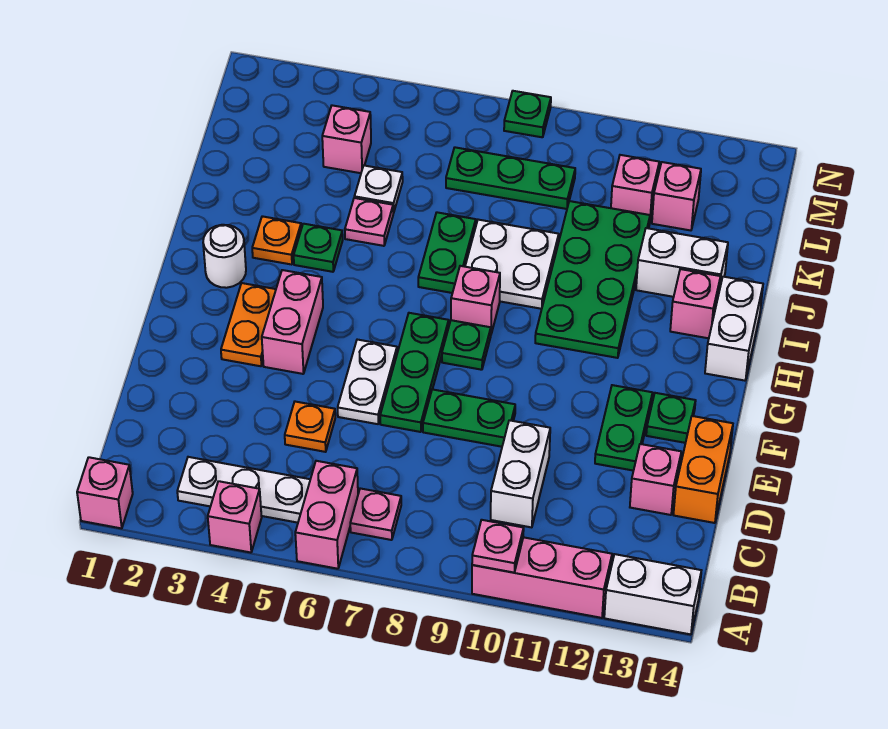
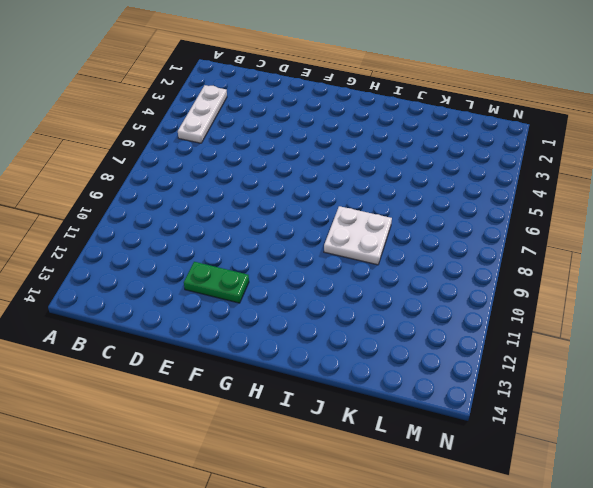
none -> pink brick A1 level 1
none -> pink brick A4 level 1
none -> pink brick A6:B6 level 1
none -> pink brick A10:A12 level 1

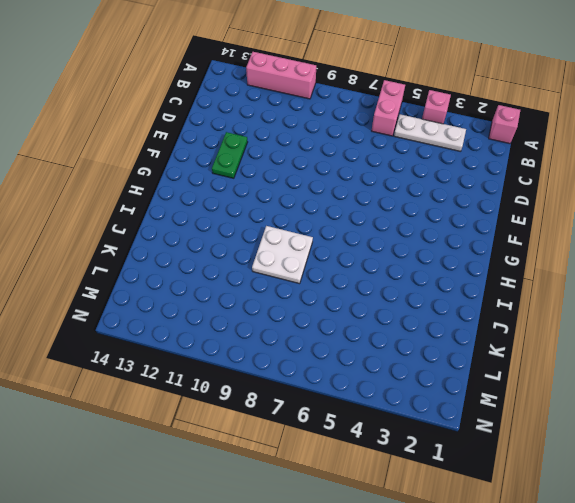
none -> white brick A13:A14 level 1
none -> pink plate B7 level 1
none -> white brick C10:D10 level 1
none -> orange plate D5 level 1

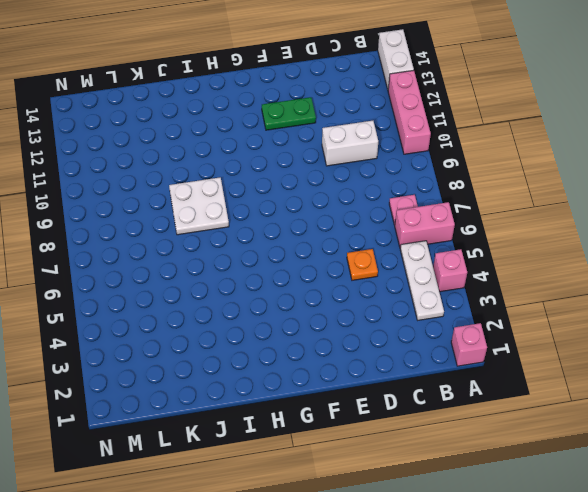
none -> pink brick D13 level 1
none -> orange brick D14:E14 level 1
none -> white plate E6:F6 level 1
none -> green plate E7:G7 level 1

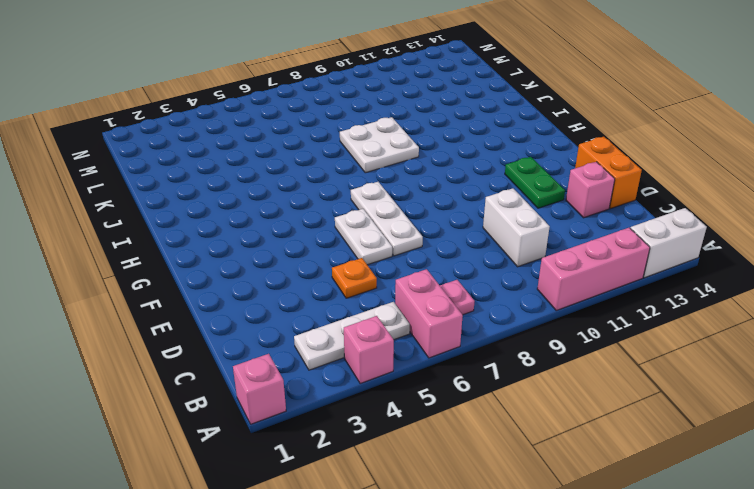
white plate E7:G7 level 1 -> green plate E7:G7 level 1
none -> green plate E8:E9 level 1
none -> orange plate F3:G3 level 1
none -> pink brick F4:G4 level 1
none -> green plate F13 level 1

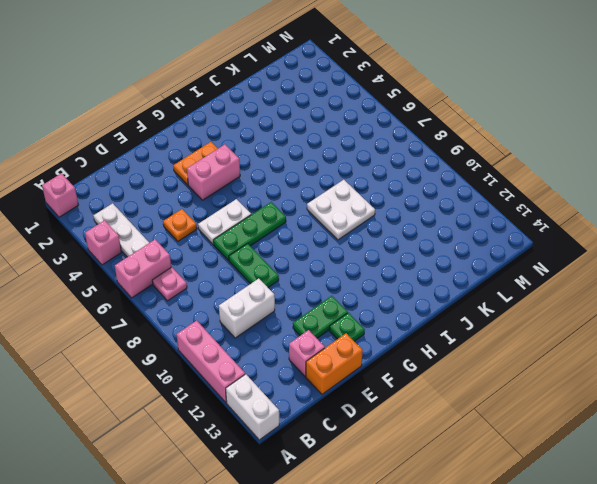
none -> green plate G8 level 1
none -> white round brick H2 level 1
none -> pink brick H8 level 1
none -> green plate H10:K11 level 1

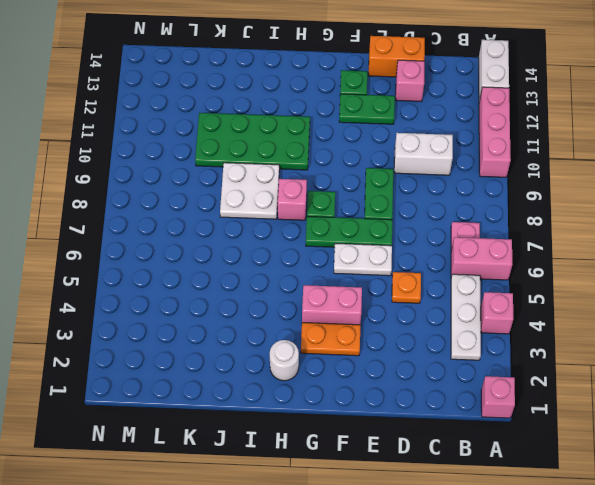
none -> white brick H14:I14 level 1
none -> orange plate I3 level 1
none -> green plate I4 level 1
none -> green plate I7:J7 level 1

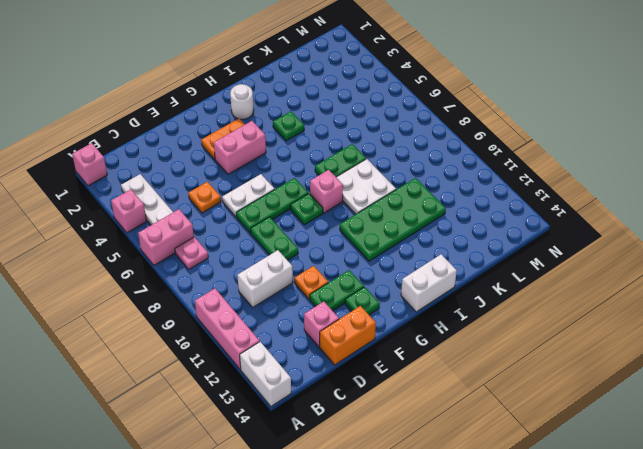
orange plate E11 level 1 -> orange plate I3 level 1
none -> pink brick I13 level 1
none -> pink plate J5 level 1
none -> white brick J12:J13 level 1
none -> white plate K5 level 1

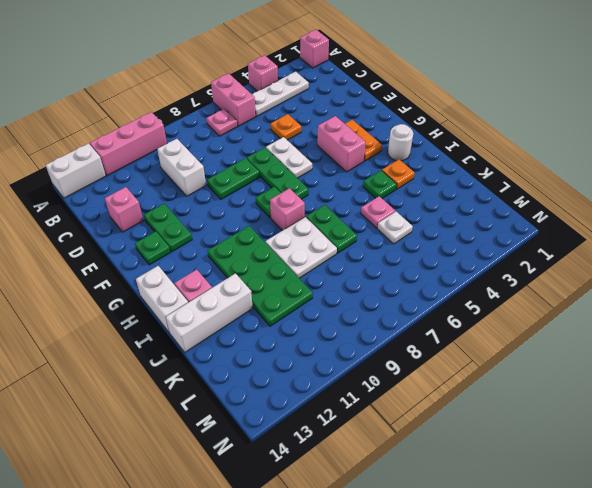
white brick J12:J14 level 1 -> white brick J12:J13 level 1
none -> orange brick D14:E14 level 1
none -> pink brick L4 level 1
none -> green plate L7:L9 level 1
none -> pink brick L11 level 1

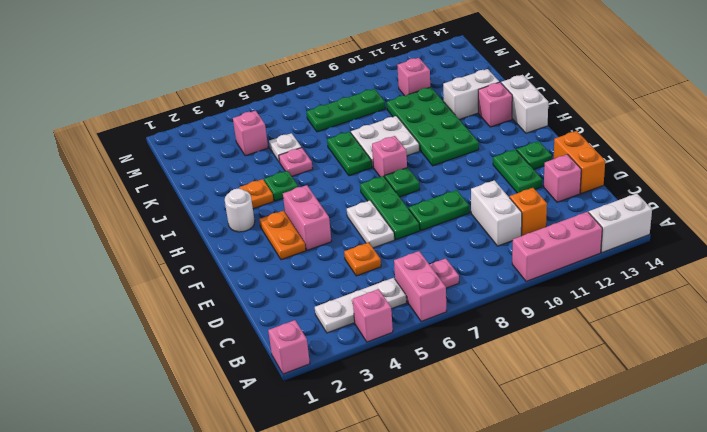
orange brick C11 level 1 -> none
none -> pink brick L12 level 1
none -> green plate N8 level 1
none -> pink plate A10 level 2

